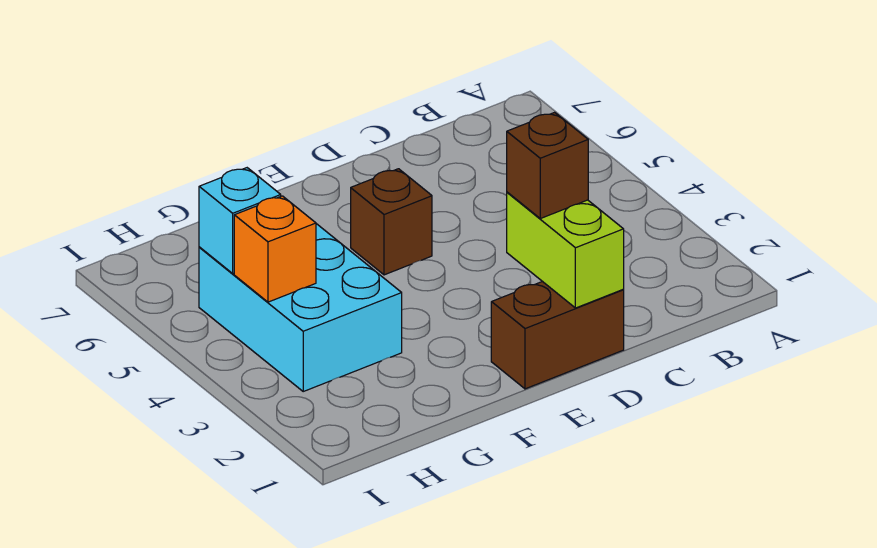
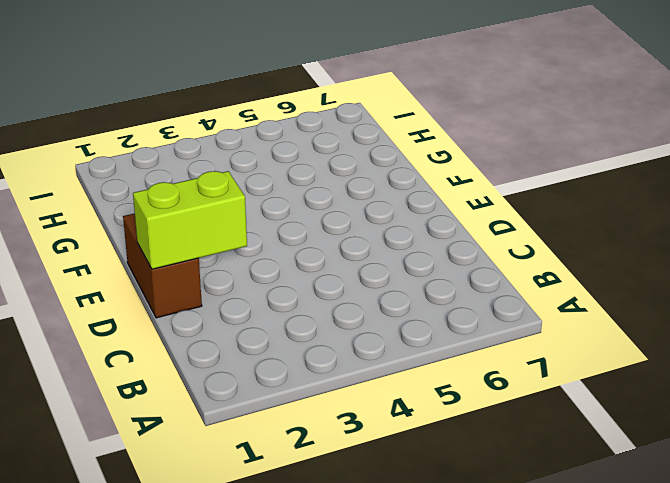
none -> brown brick E5 level 1
none -> cyan brick G3:H5 level 1

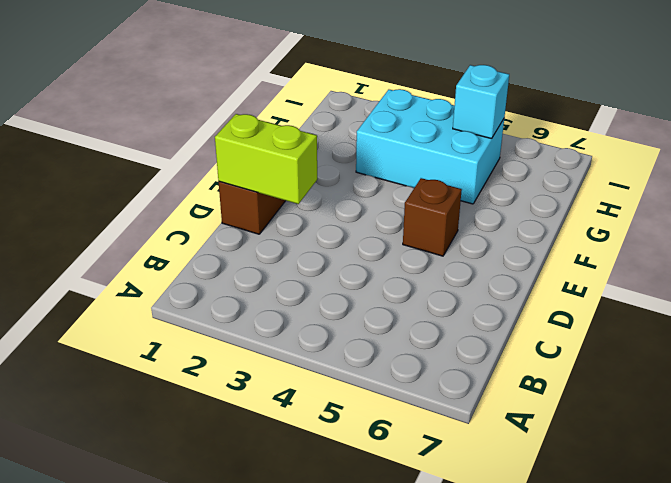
none -> orange brick H4 level 2
none -> brown brick D2 level 3

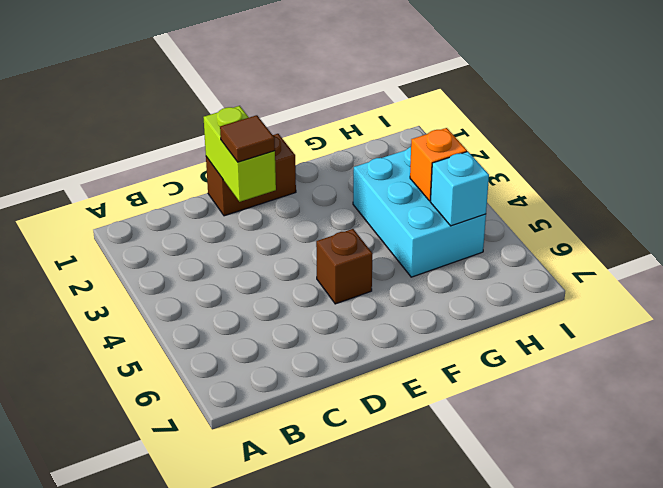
brown tile D2 level 3 -> brown brick D2 level 3

